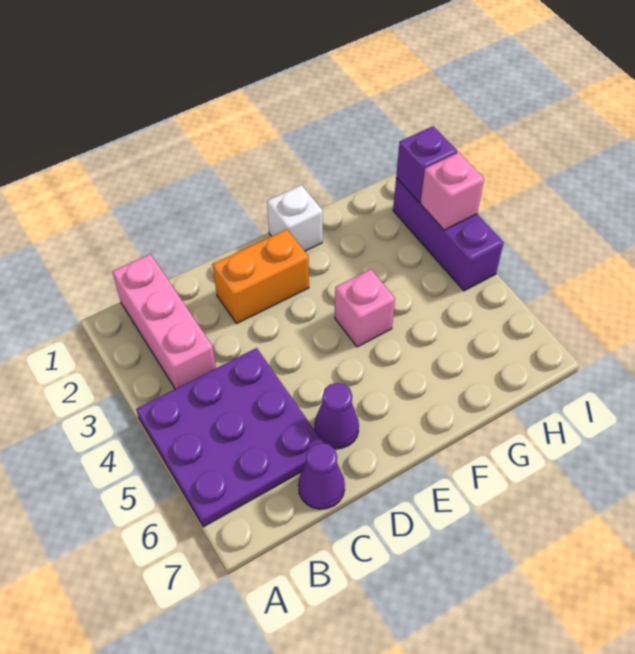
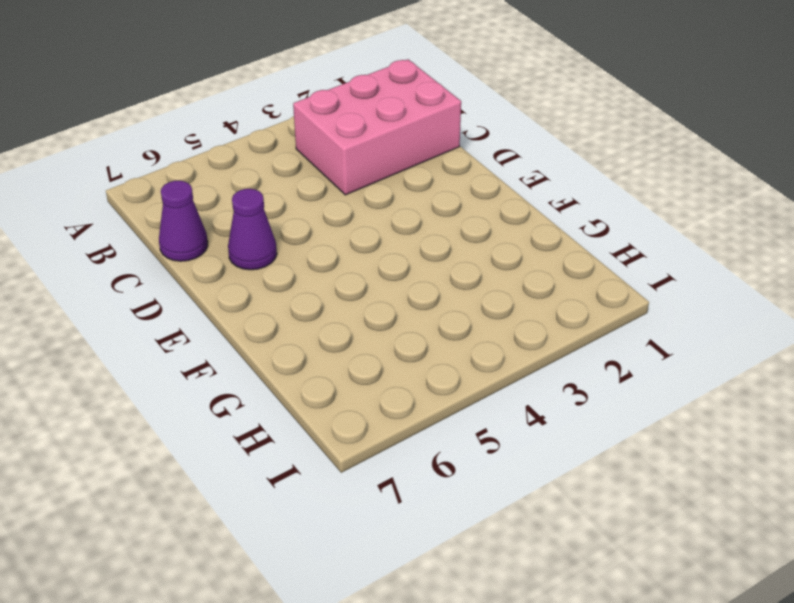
pink brick B1:C3 level 1 -> pink brick B1:B3 level 1
none -> purple plate A4:C6 level 1
none -> orange brick D2:E2 level 1

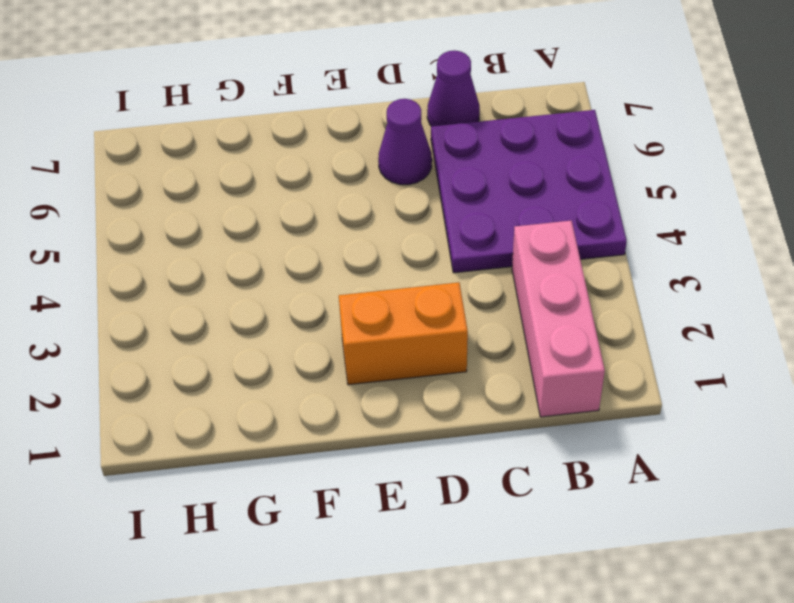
none -> white brick F1 level 1
none -> pink brick F4 level 1

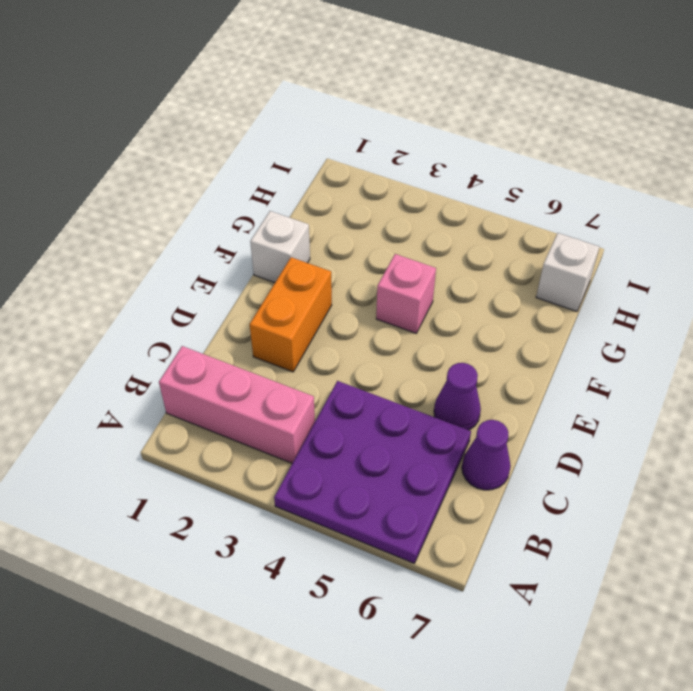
white brick H7 level 1 -> none
none -> purple brick I2:I4 level 1
none -> purple brick I2 level 2

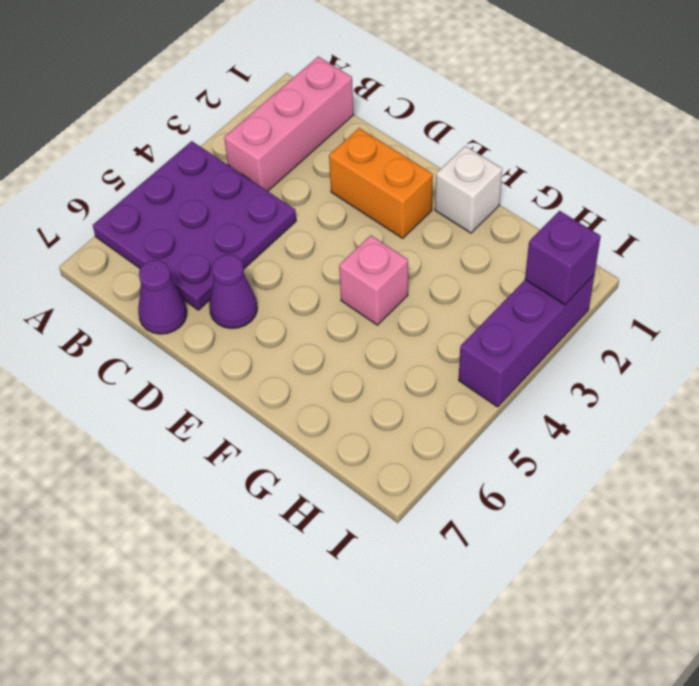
none -> pink brick I3 level 2

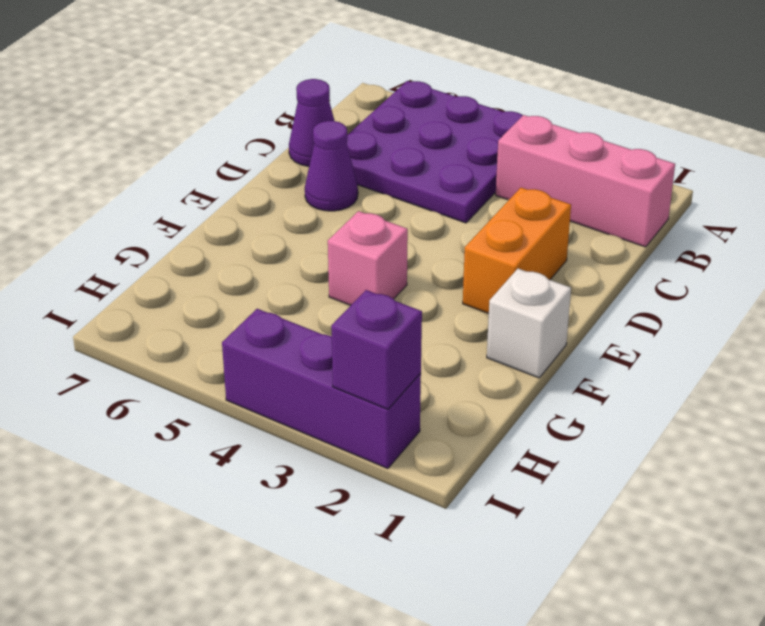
none -> pink brick I3 level 2

